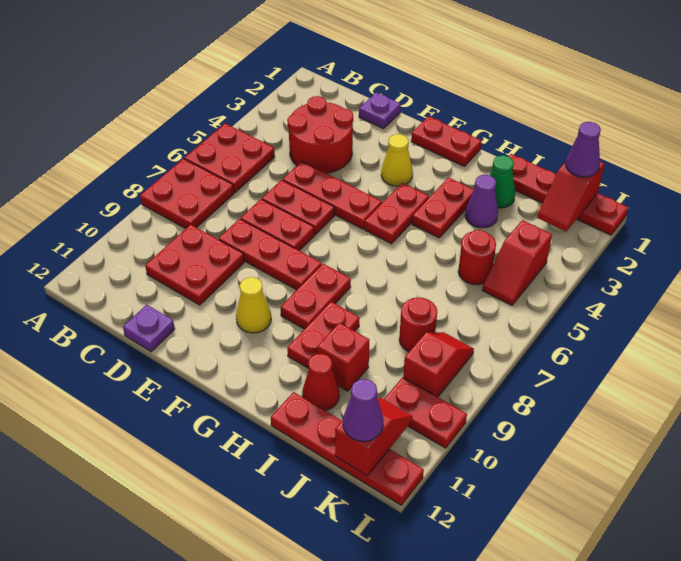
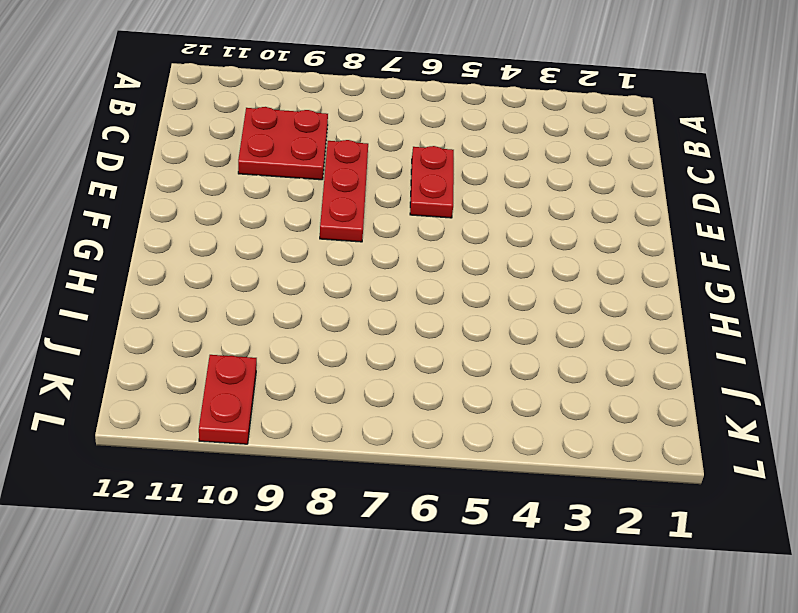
none -> red plate A5:B6 level 1
none -> red plate A7:B8 level 1
none -> red round brick C3:D4 level 1
none -> purple plate D1 level 1

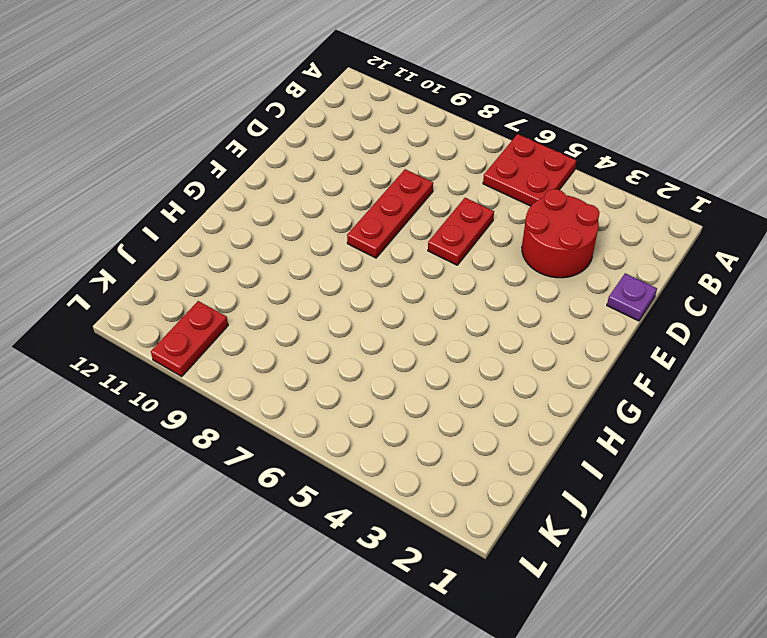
none -> red plate A7:B8 level 1
none -> red plate C9:D10 level 1
none -> red plate D5:F5 level 1
none -> red plate D7:E7 level 1

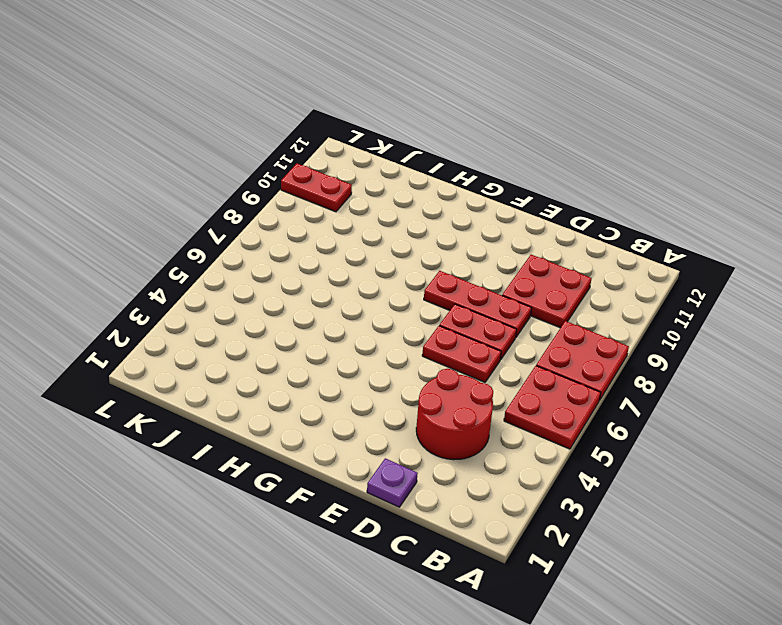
none -> red plate D5:F5 level 1
none -> purple plate D12 level 1
none -> red plate F1:G1 level 1
none -> yellow cone F3 level 1

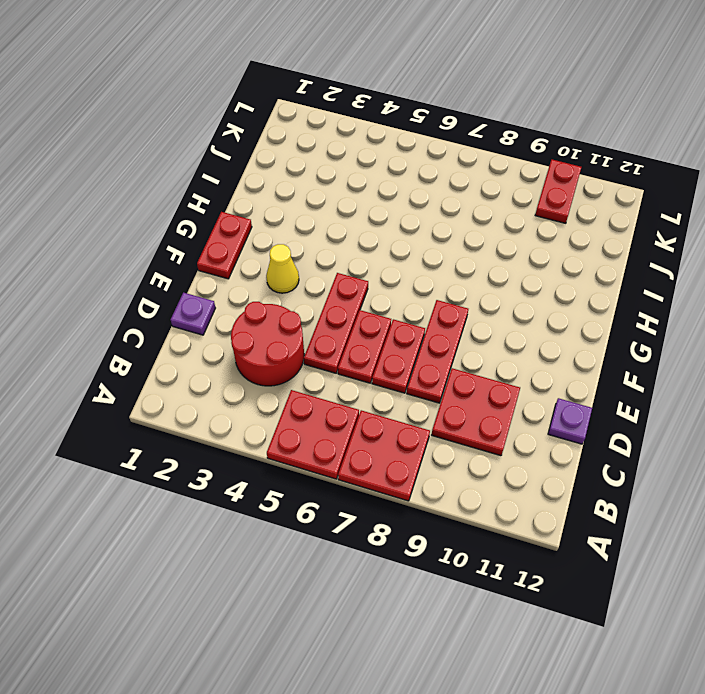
none -> yellow cone F10 level 1
none -> red plate G4:G5 level 1
none -> red plate G8:G9 level 1
none -> red plate H3:H4 level 1

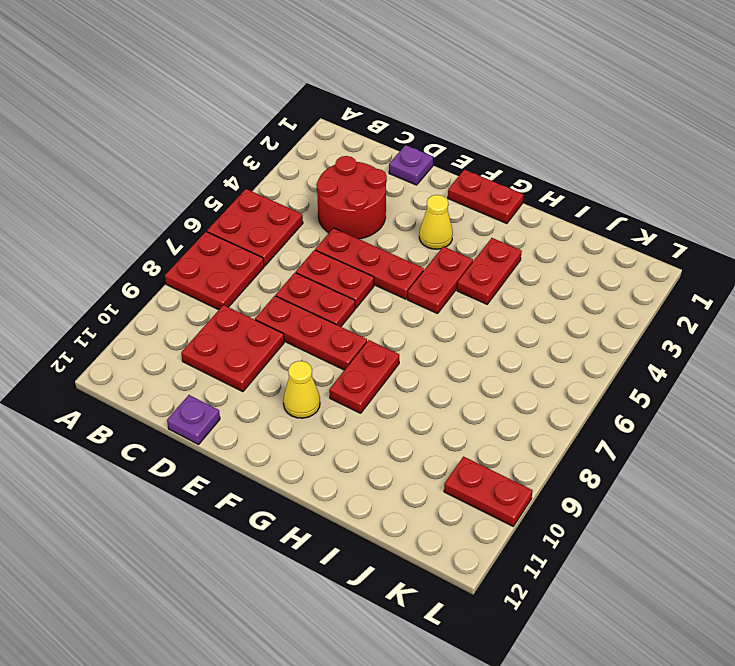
none -> red plate H9:H10 level 1
none -> red plate I1:L1 level 1
none -> green cone I2 level 1
none -> purple cone I3 level 1

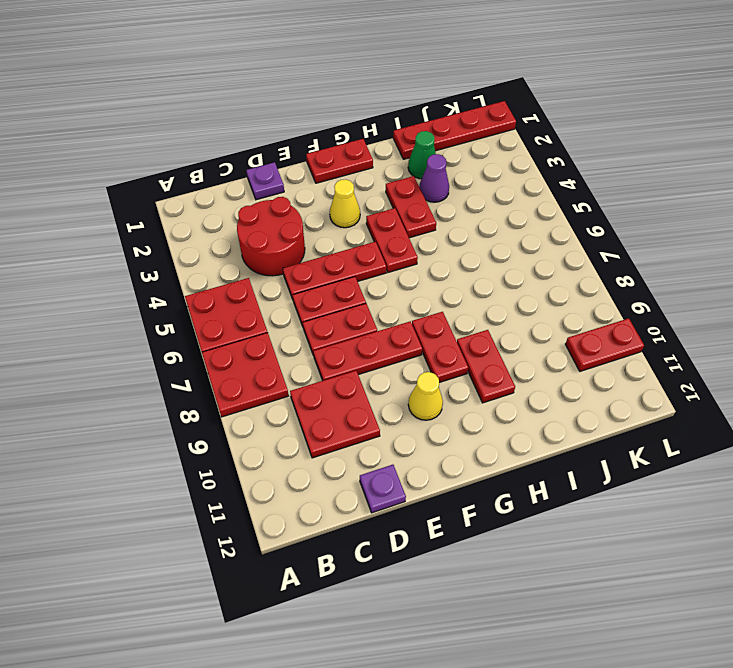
none -> red brick I10 level 1
none -> red cone I11 level 1
none -> red plate I12:L12 level 1
none -> red round brick J5 level 1

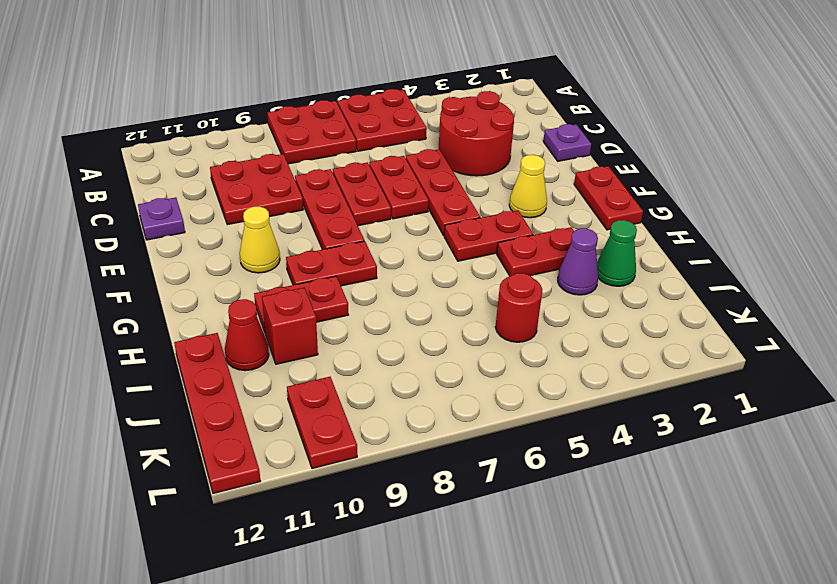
none -> red plate I1:L1 level 1
none -> red round brick J8 level 1
none -> red slope K4:K5 level 1 top 4
none -> red slope K8:K9 level 1 top 9

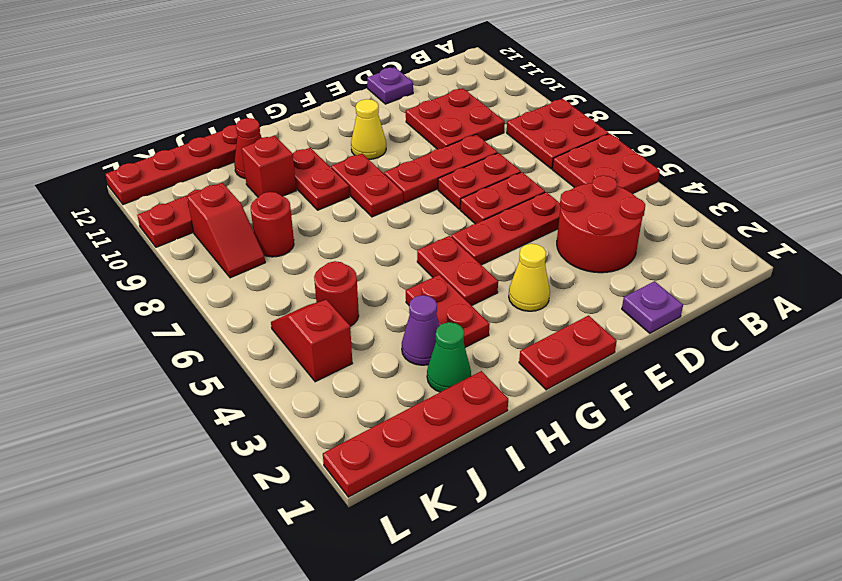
none -> red slope K1:K2 level 2 top 1
none -> red slope K11:K12 level 2 top 12
none -> purple cone K1 level 3
none -> purple cone K12 level 3

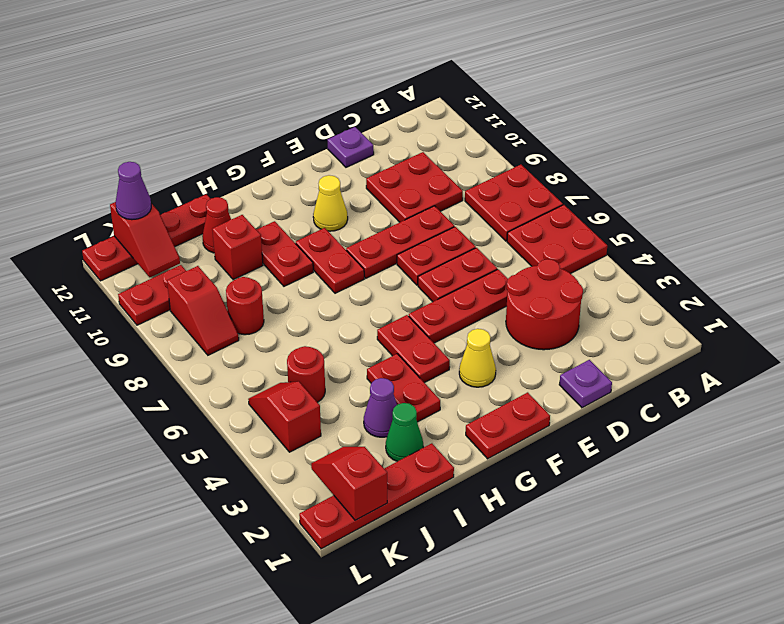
none -> purple cone K1 level 3

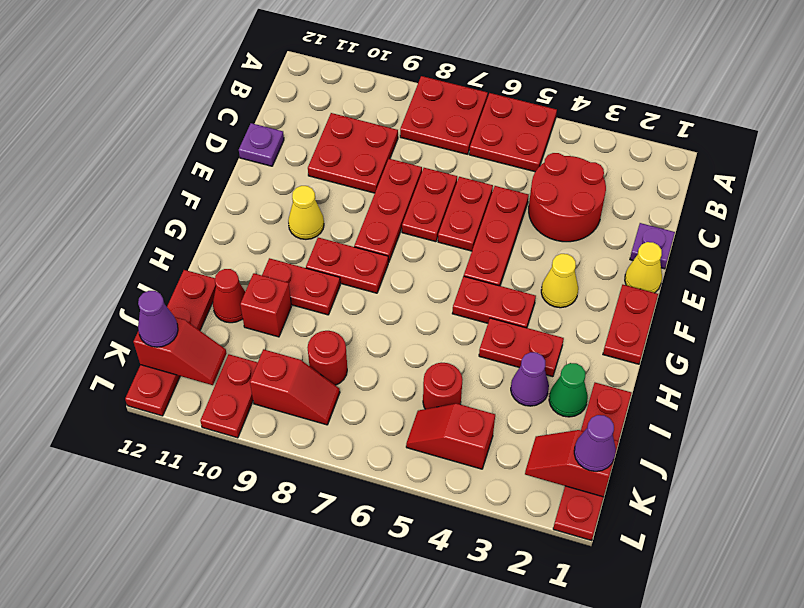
yellow cone E1 level 1 -> none

